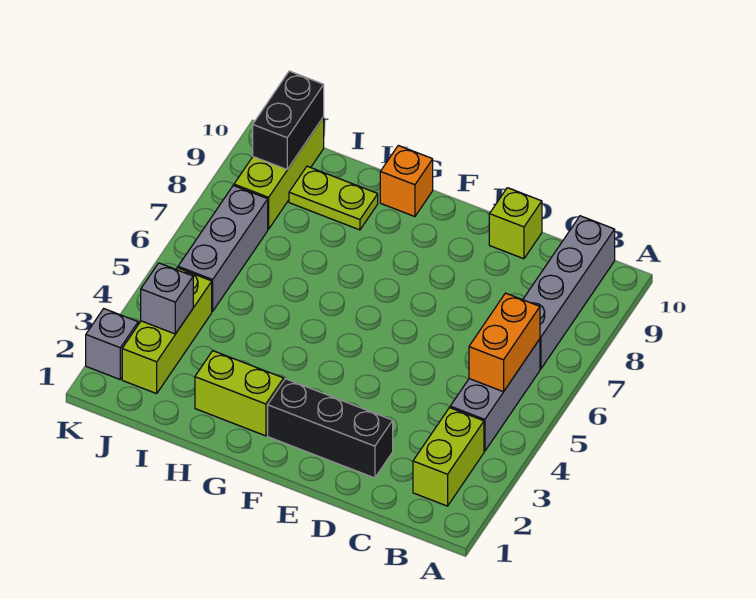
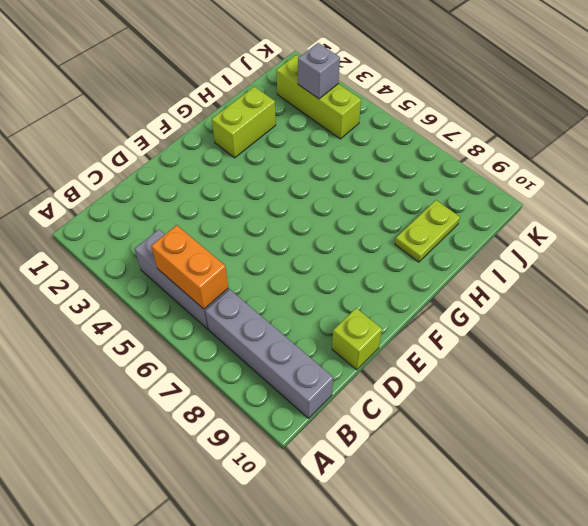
none -> lime brick B2:B3 level 1
none -> black brick D2:F2 level 1
none -> orange brick G10 level 1

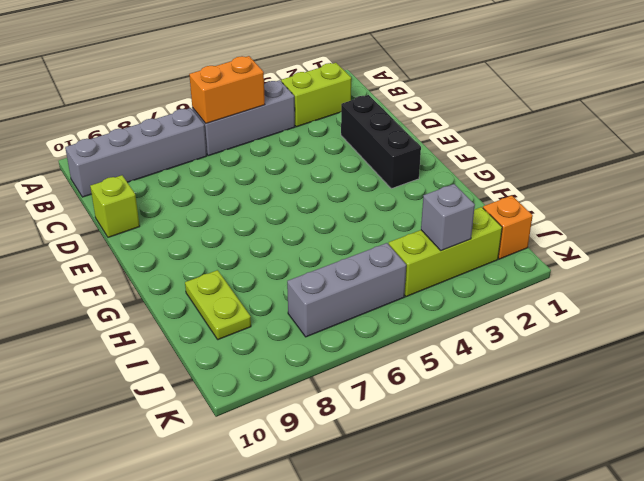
orange brick J1 level 1 -> orange brick G10 level 1
none -> lime brick G2:H2 level 1
none -> lime brick J8:J10 level 1
none -> grey brick K2 level 1

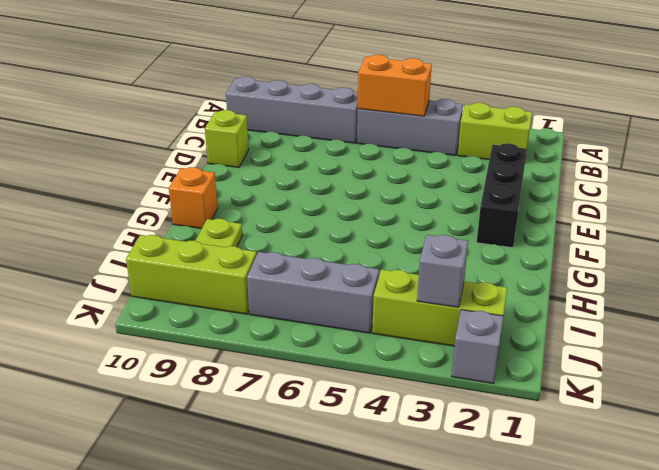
none -> lime brick G2:H2 level 1
none -> black brick J9:J10 level 2

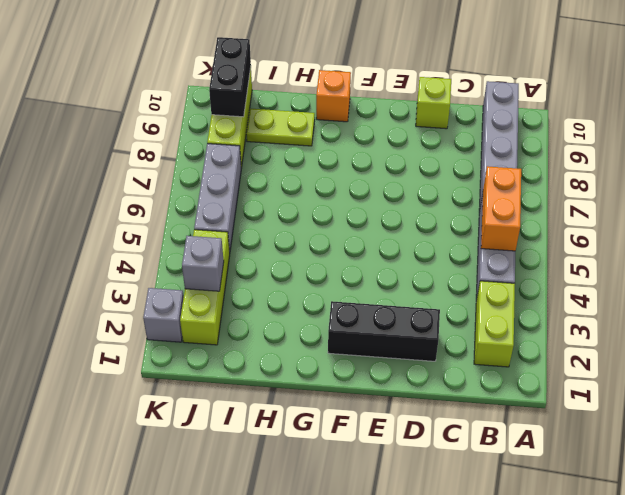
none -> lime brick G2:H2 level 1

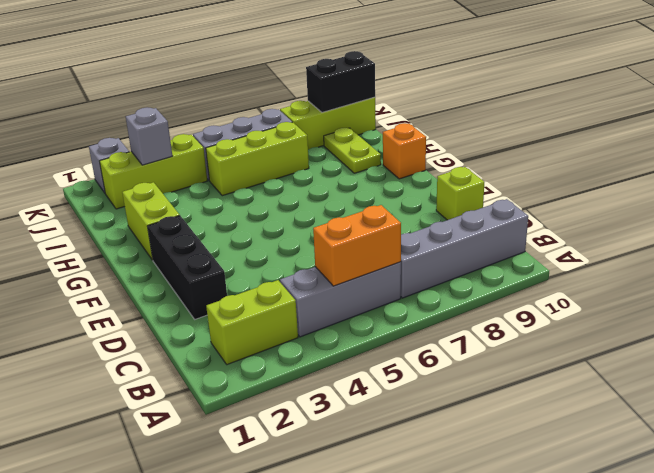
lime brick I5:I7 level 1 -> none

